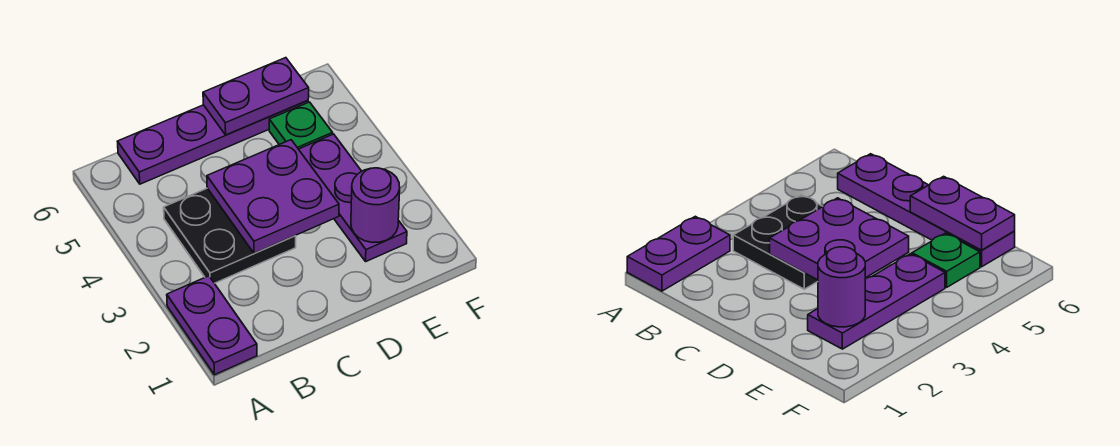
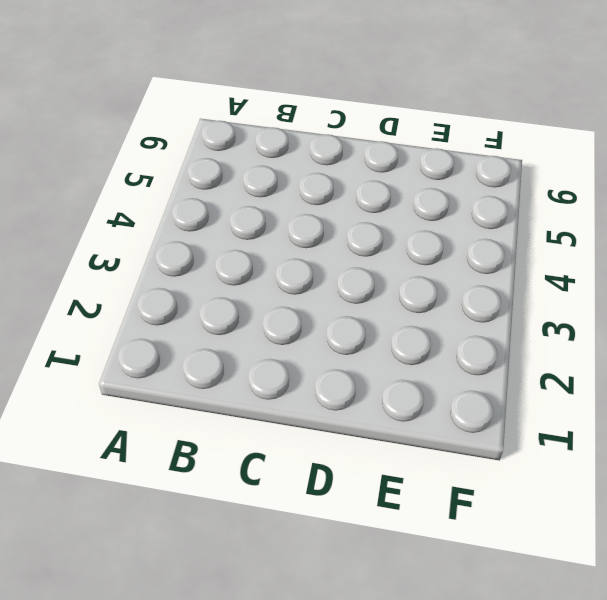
none -> purple plate A1:A2 level 1
none -> black plate B3:C4 level 1

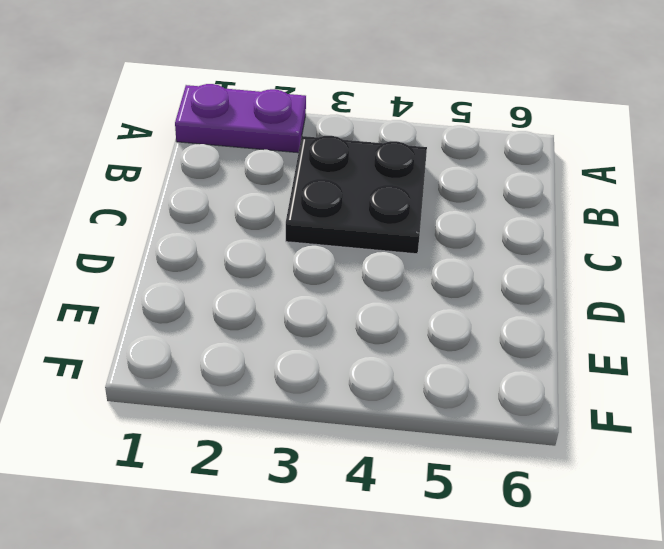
none -> purple plate B6:E6 level 1
none -> purple plate E2:E4 level 1

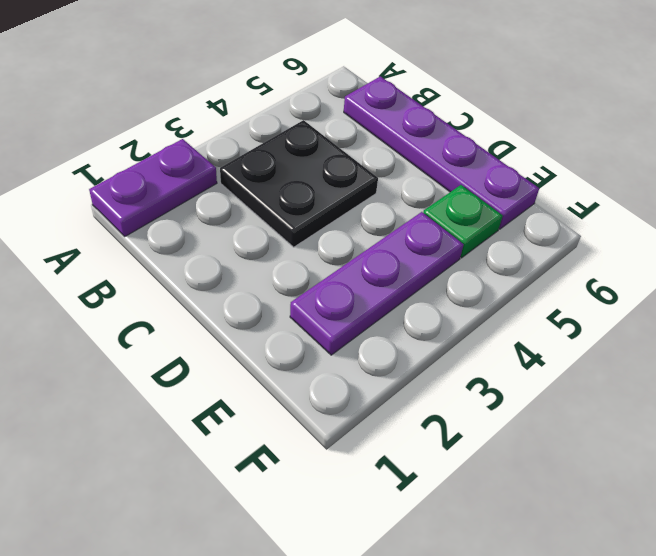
none -> purple plate C3:D4 level 2
none -> purple plate D6:E6 level 2

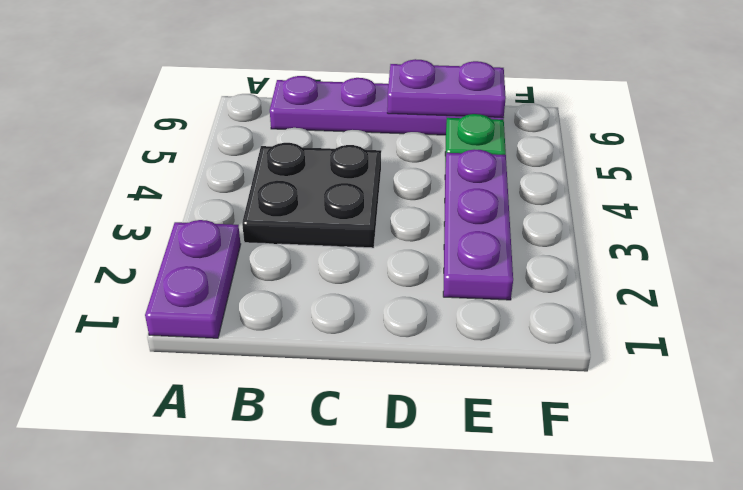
none -> purple plate C3:D4 level 2
none -> purple round brick E2 level 2

